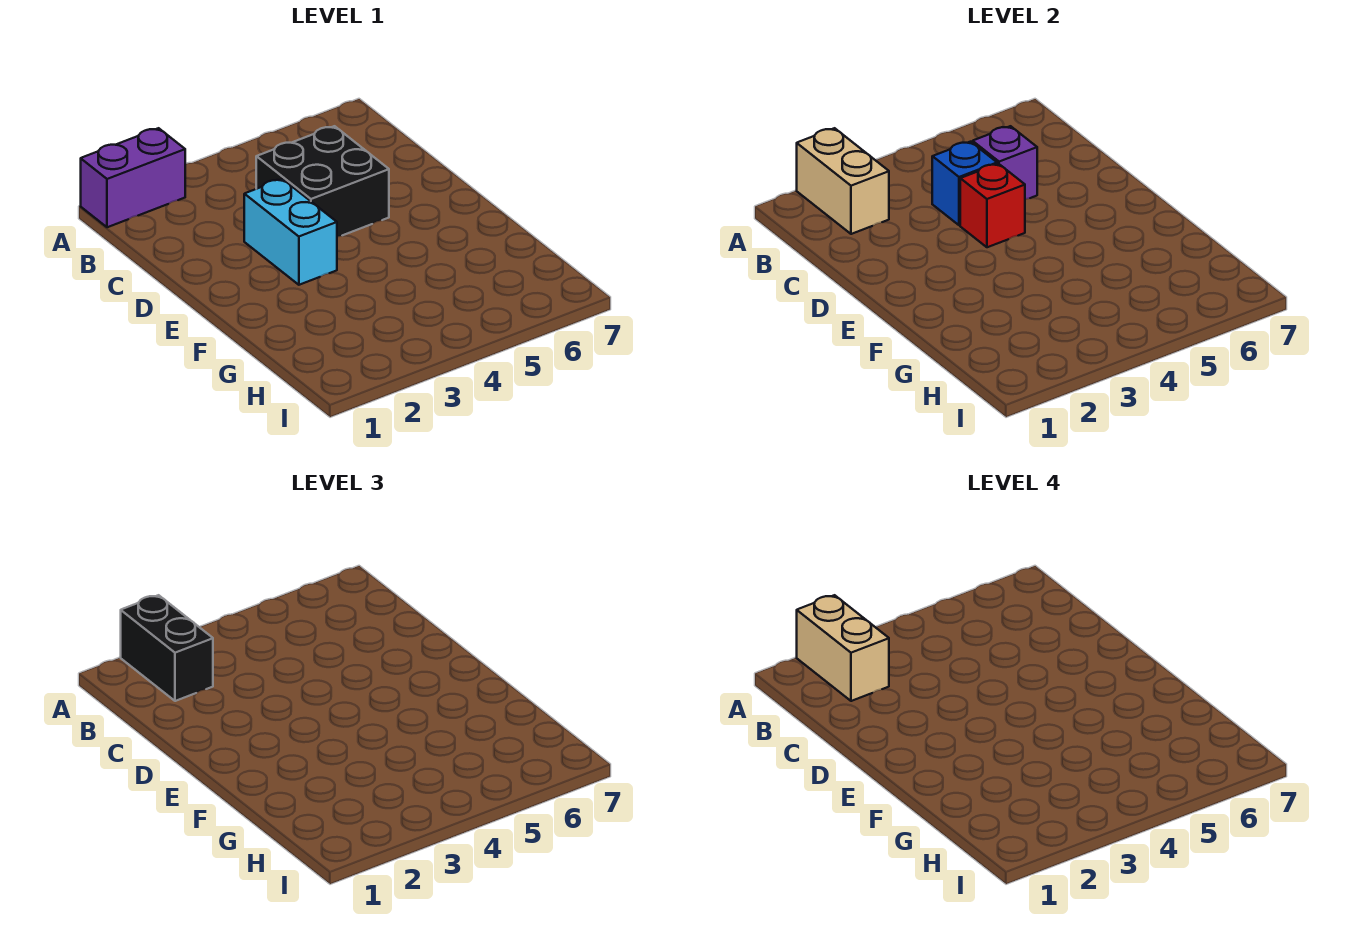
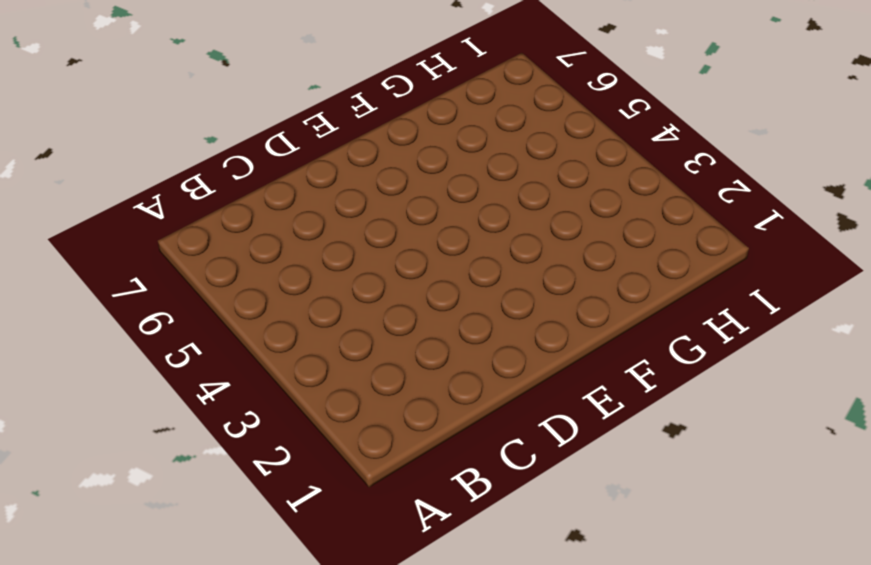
none -> purple brick A1:A2 level 1
none -> black brick C4:D5 level 1

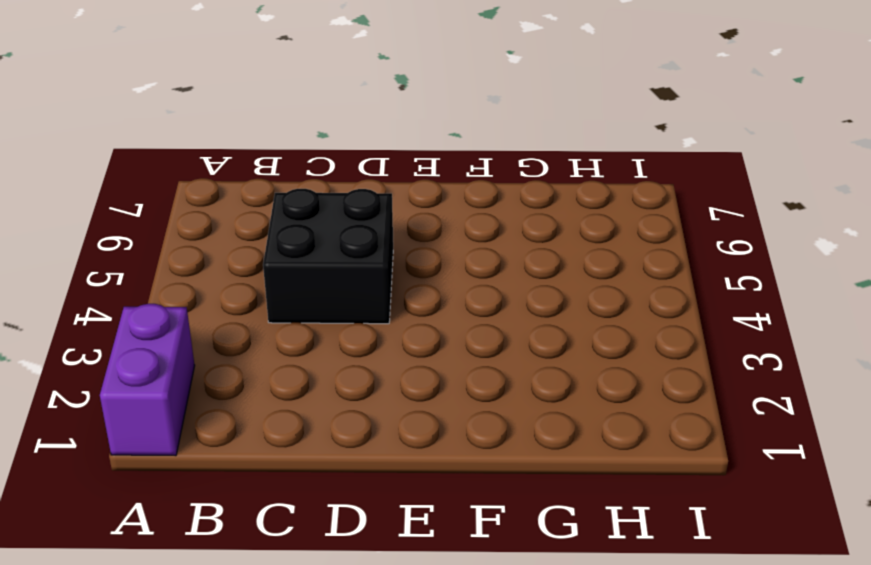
none -> cyan brick D3:E3 level 1
none -> tan brick A2:B2 level 2

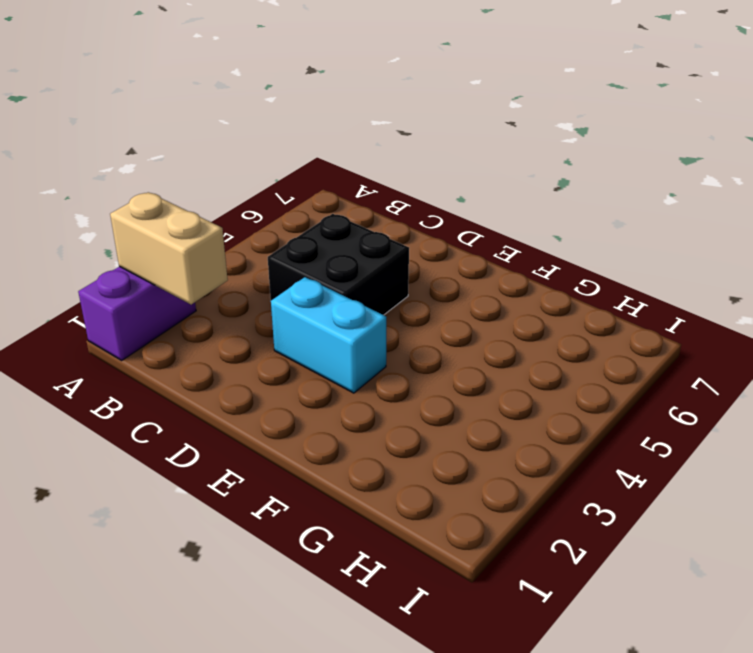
none -> blue brick C4 level 2
none -> purple brick C5 level 2

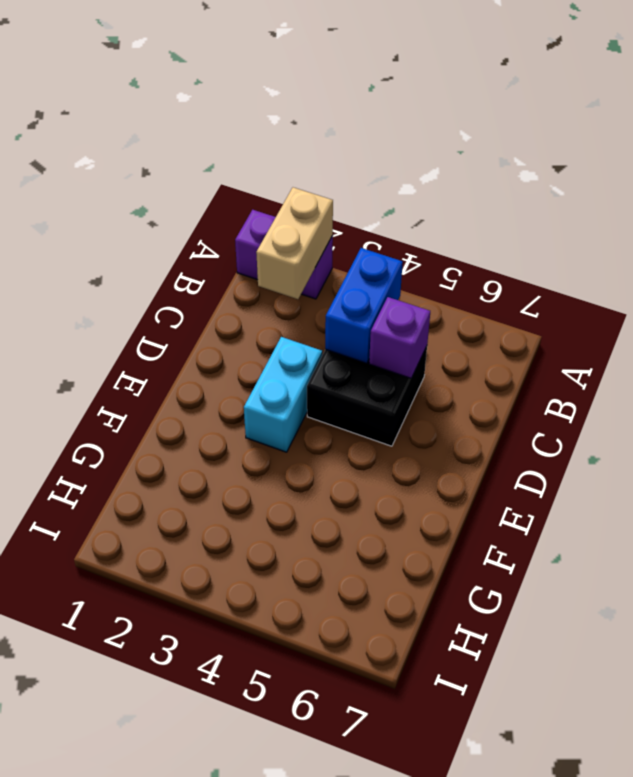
blue brick B4:C4 level 2 -> blue brick C4 level 2
none -> red brick D4 level 2
none -> black brick A2:B2 level 3

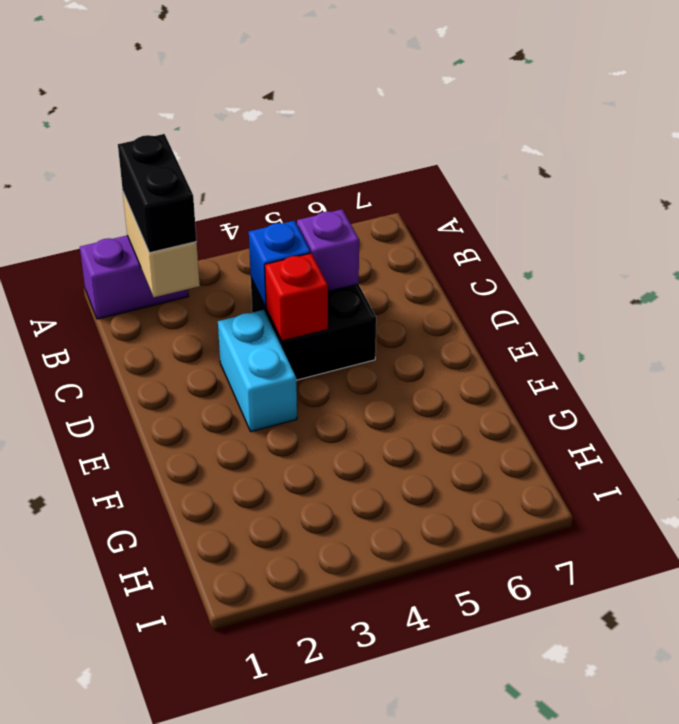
none -> tan brick A2:B2 level 4

